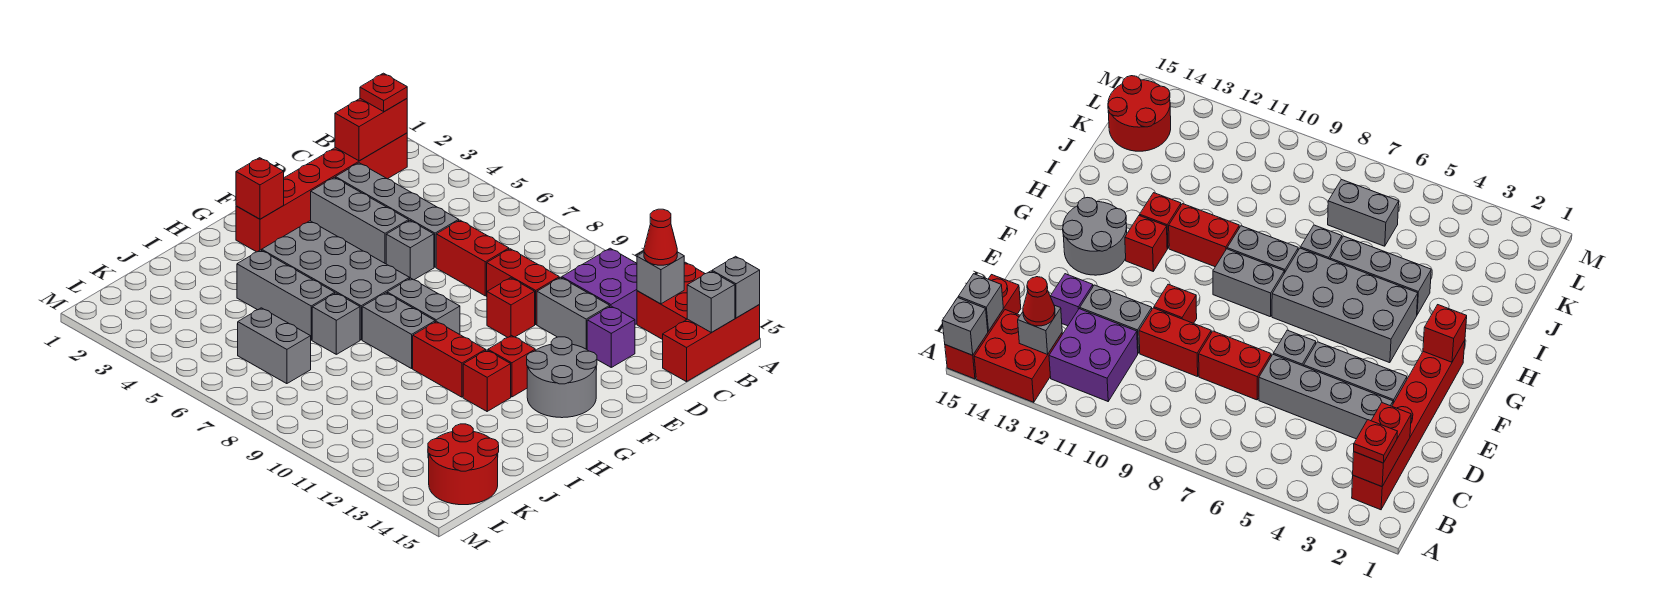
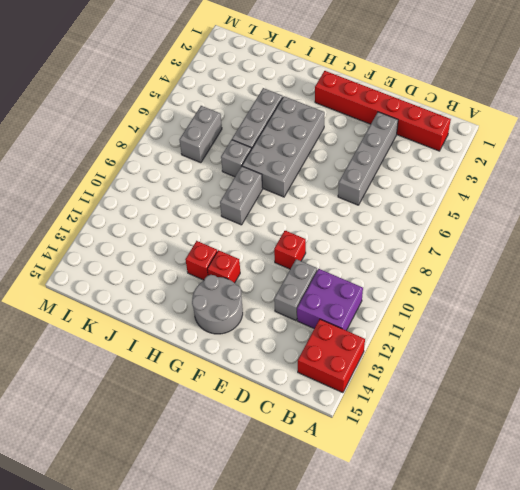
none -> red brick A15:C15 level 1
none -> red brick D7:D8 level 1
none -> red brick D9:D10 level 1
none -> purple brick D13 level 1

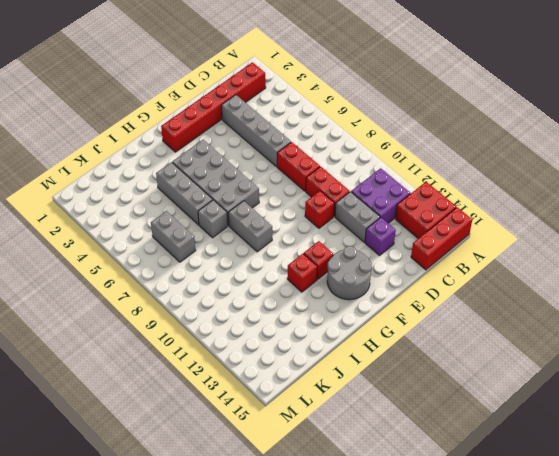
none -> grey brick E3:E5 level 1
none -> grey brick E6 level 1
none -> grey brick G8:G9 level 1
none -> red brick H10:H11 level 1

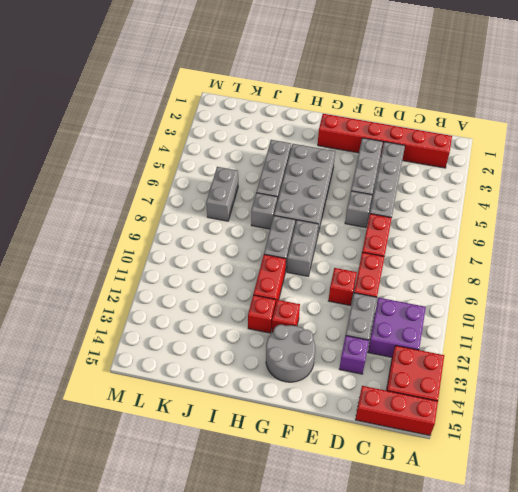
none -> red round brick K14:L15 level 1
none -> grey brick A15 level 2
none -> red brick B2:C2 level 2
none -> grey brick B13 level 2

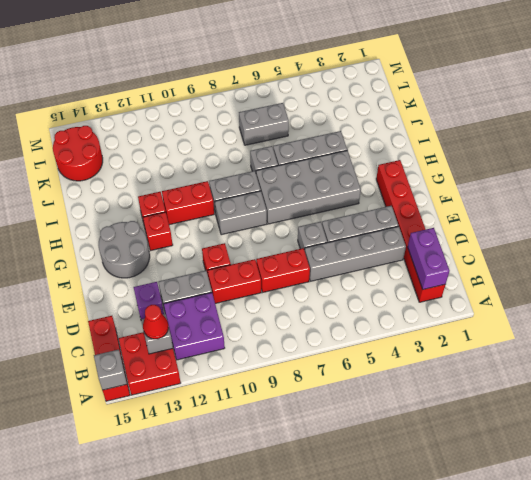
purple brick B2:C2 level 2 -> red brick B2:C2 level 2
none -> grey brick B15 level 2
none -> red brick G2 level 2
none -> red plate B2 level 3

